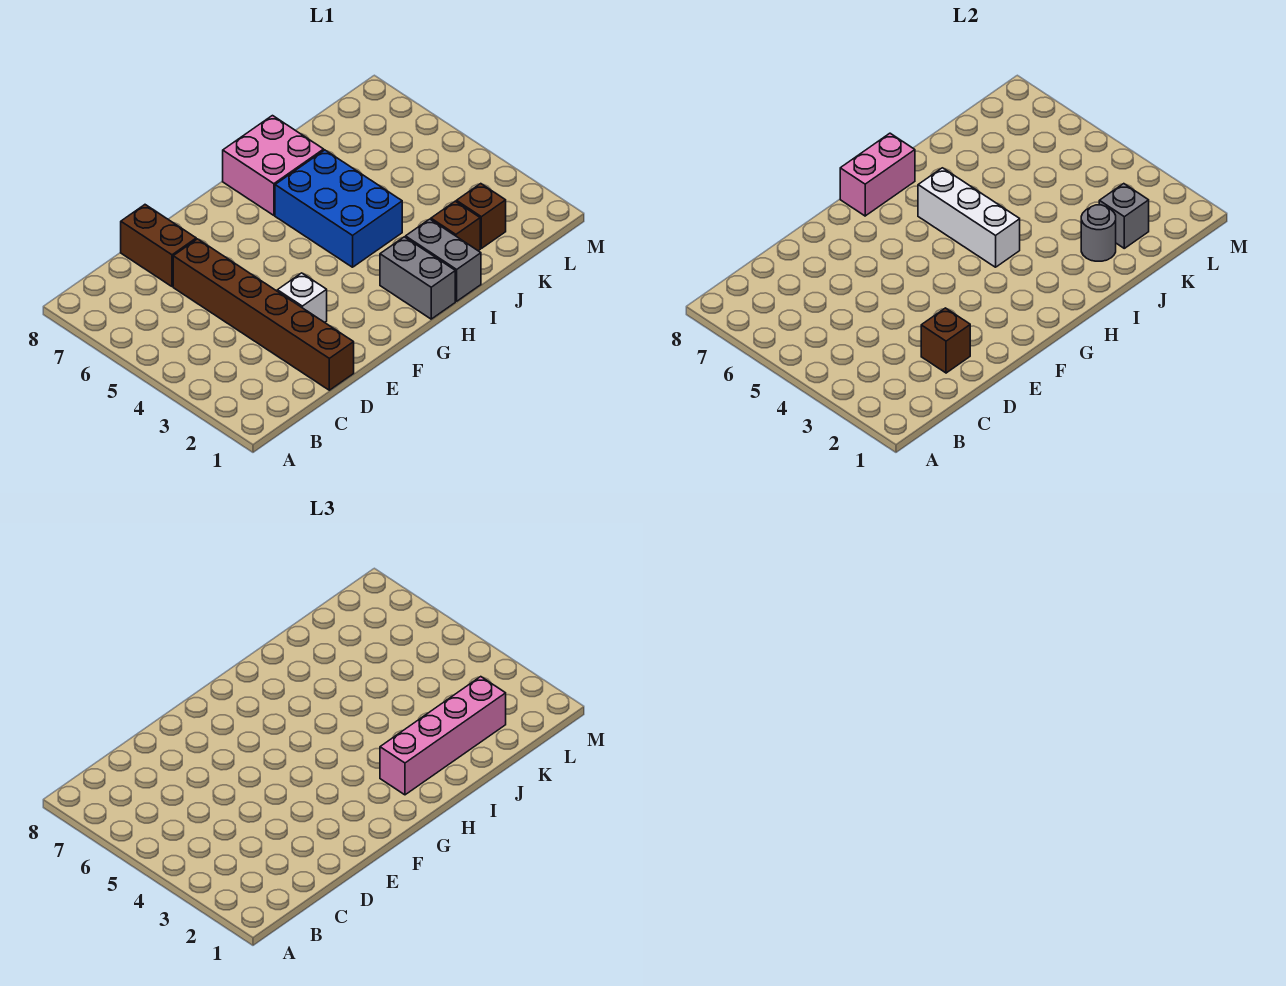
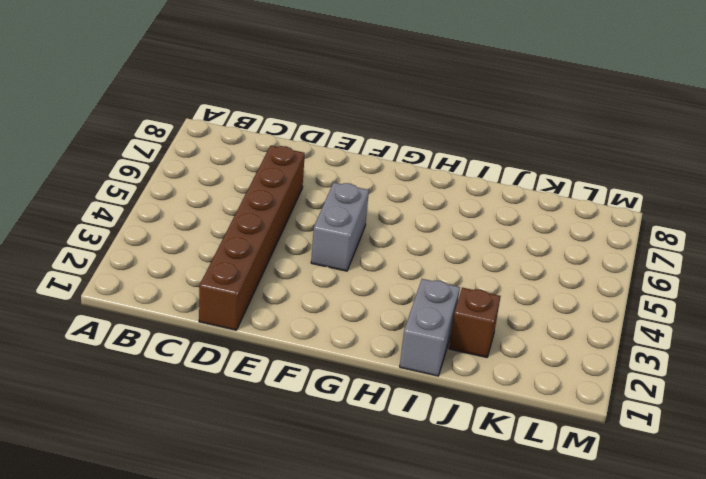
grey brick F4:F5 level 1 -> grey brick H1:H2 level 1
none -> brown brick D7:D8 level 1
none -> white brick E3 level 1
none -> blue brick H4:I6 level 1

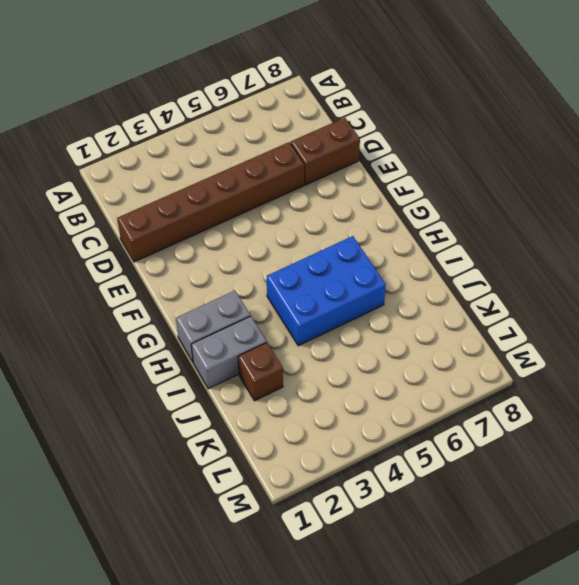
none -> white brick E3 level 1
none -> pink brick H7:I8 level 1
none -> brown brick K2 level 1

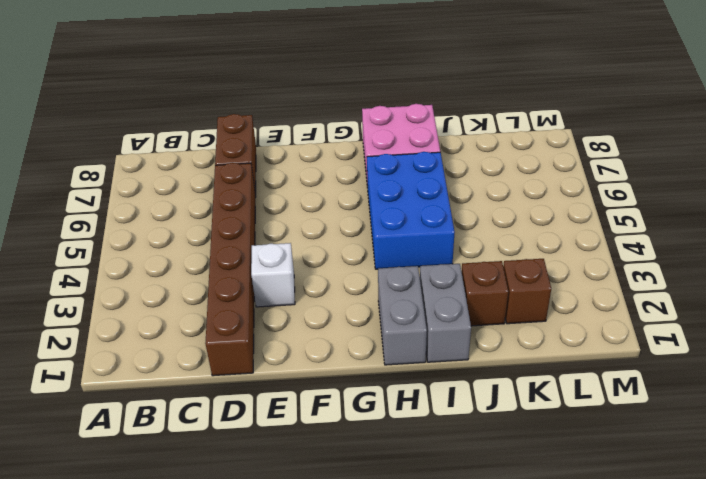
none -> brown brick D2 level 2
none -> pink brick G8:H8 level 2
none -> white brick H4:H6 level 2

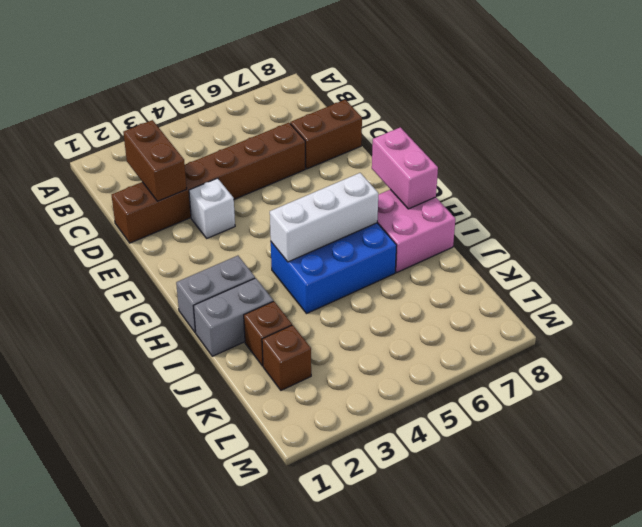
brown brick C2:D2 level 2 -> brown brick D2 level 2
none -> grey round brick J2 level 2
none -> grey brick K2 level 2
none -> pink brick H2:K2 level 3

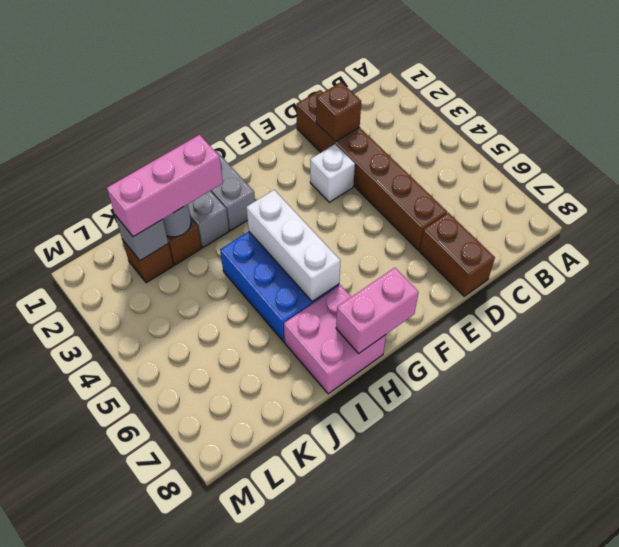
pink brick I2:K2 level 3 -> pink brick H2:K2 level 3

